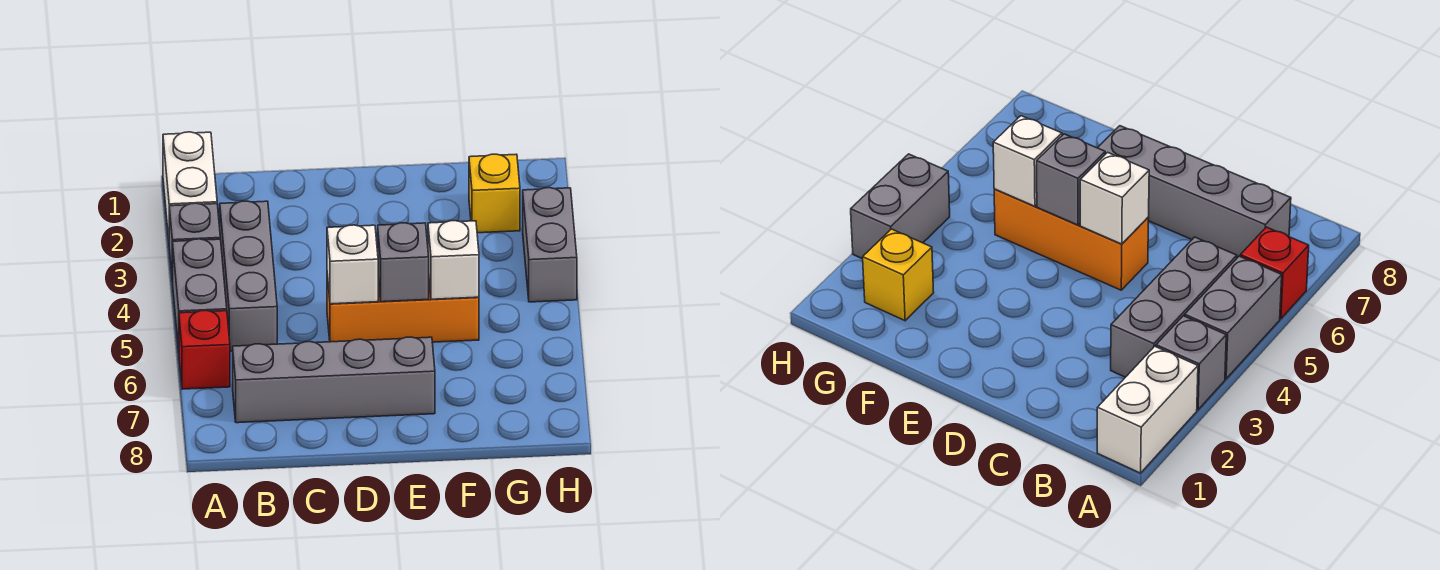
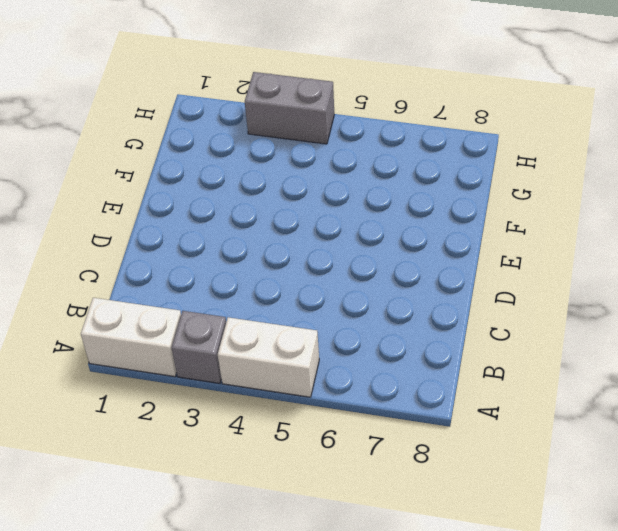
white brick A4:A5 level 1 -> grey brick A4:A5 level 1
none -> red brick A6 level 1
none -> grey brick B3:B5 level 1
none -> grey brick B7:E7 level 1

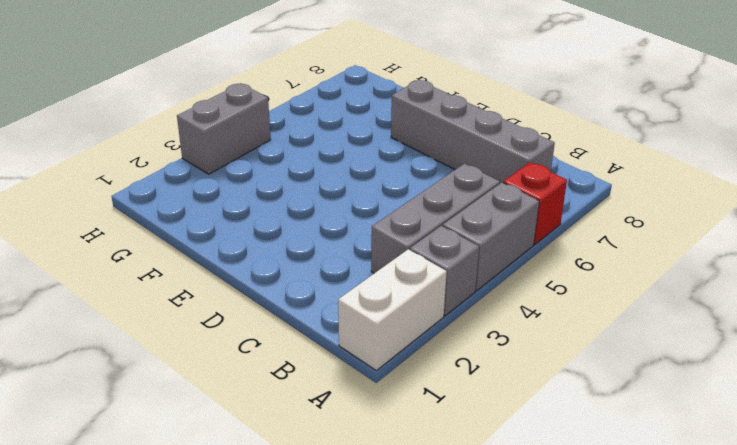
none -> orange brick D5:F5 level 1
none -> yellow brick G2 level 1
none -> white brick D5 level 2

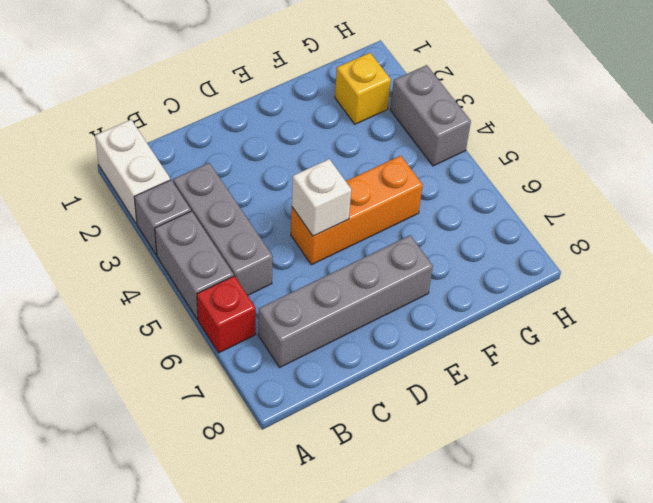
none -> grey brick E5 level 2
none -> white brick F5 level 2

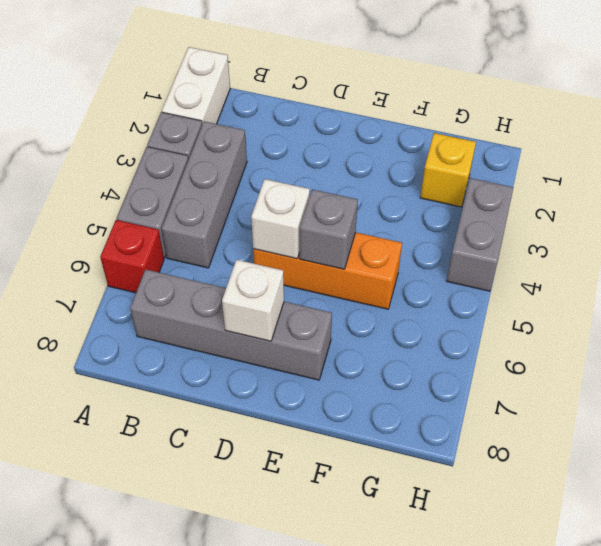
white brick D7 level 2 -> white brick F5 level 2

